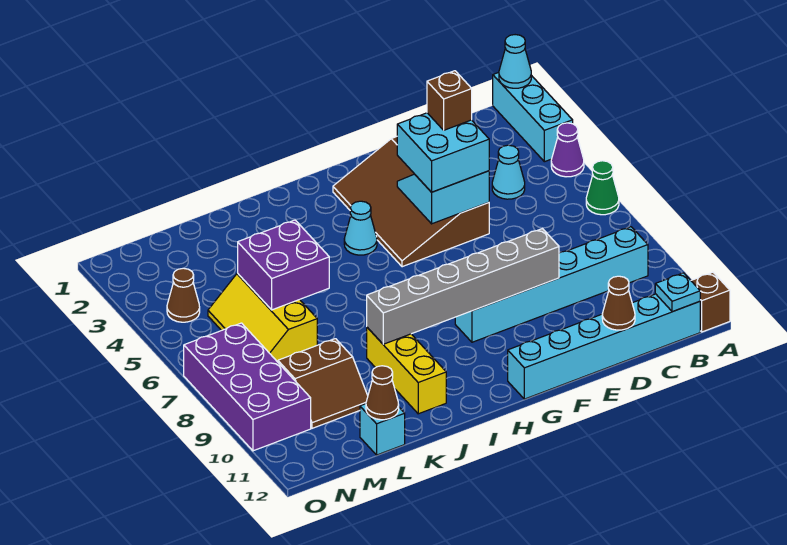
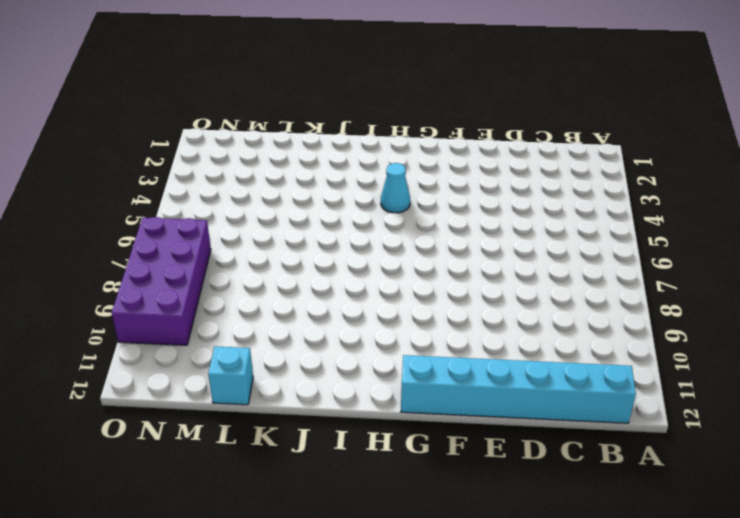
none -> cyan brick A1:A3 level 1
none -> purple cone A4 level 1
none -> green cone A6 level 1

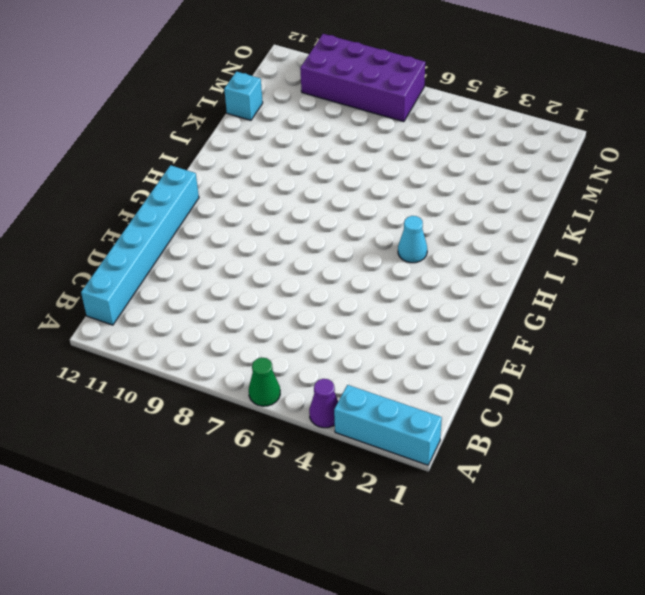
none -> brown brick A12 level 1
none -> cyan brick B9:G9 level 1
none -> cyan cone C4 level 1

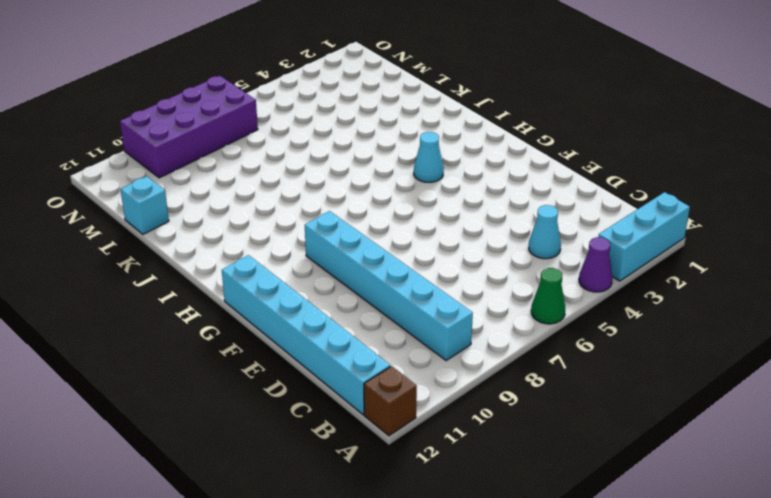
none -> brown slope E2:G5 level 1 top E
none -> yellow brick J9:J11 level 1
none -> yellow slope L5:M7 level 1 top L

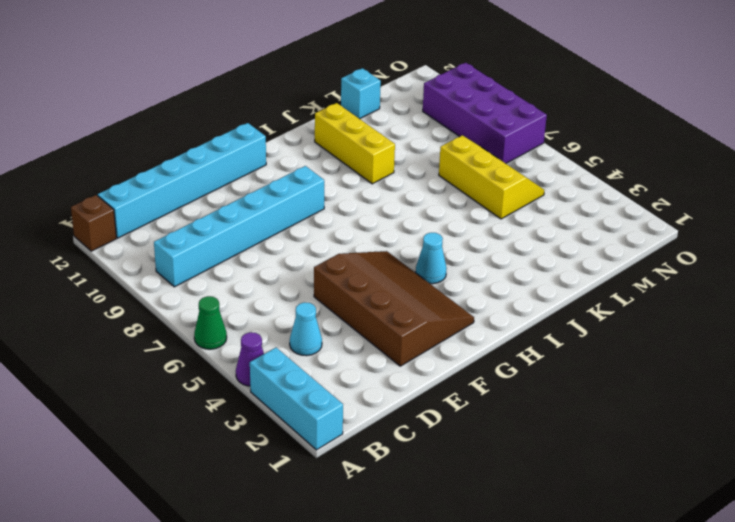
none -> brown slope L9:M10 level 1 top 9
none -> brown cone N4 level 1
none -> cyan cone A1 level 2

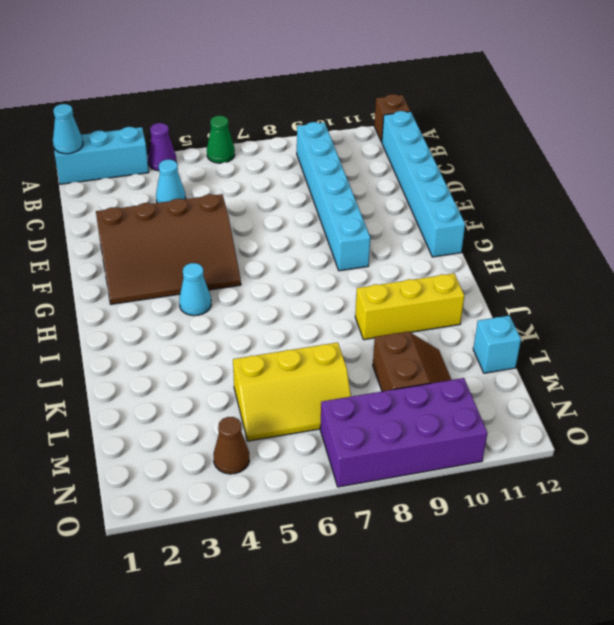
none -> cyan plate B12 level 2
none -> brown cone D12 level 2
none -> cyan slope E4:F5 level 2 top 5

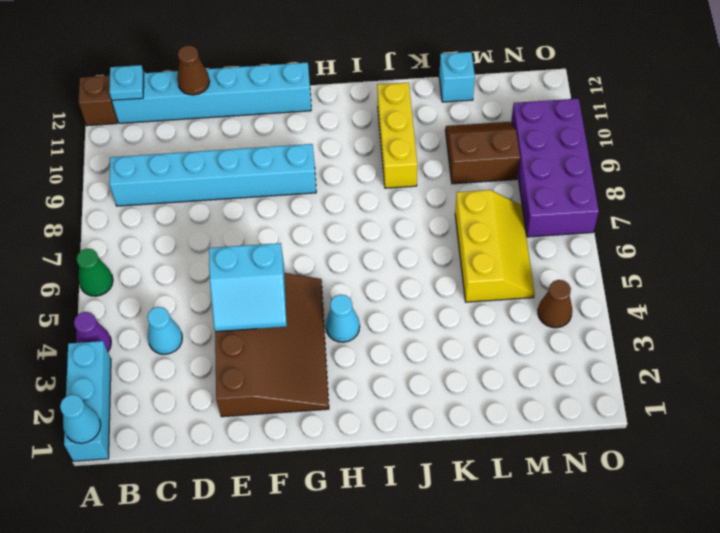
none -> grey brick E9:J9 level 2
none -> purple brick K5:L6 level 2
none -> brown cone L12 level 2

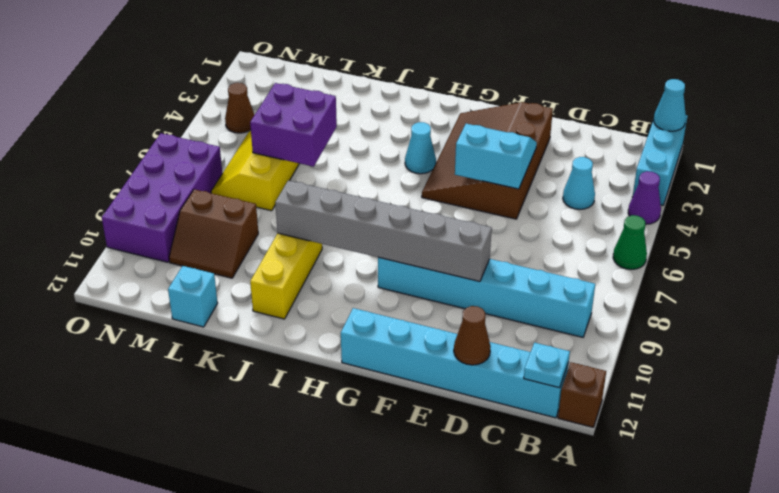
none -> brown cone L12 level 2
none -> cyan brick E4:F5 level 3
none -> brown brick E4 level 4

